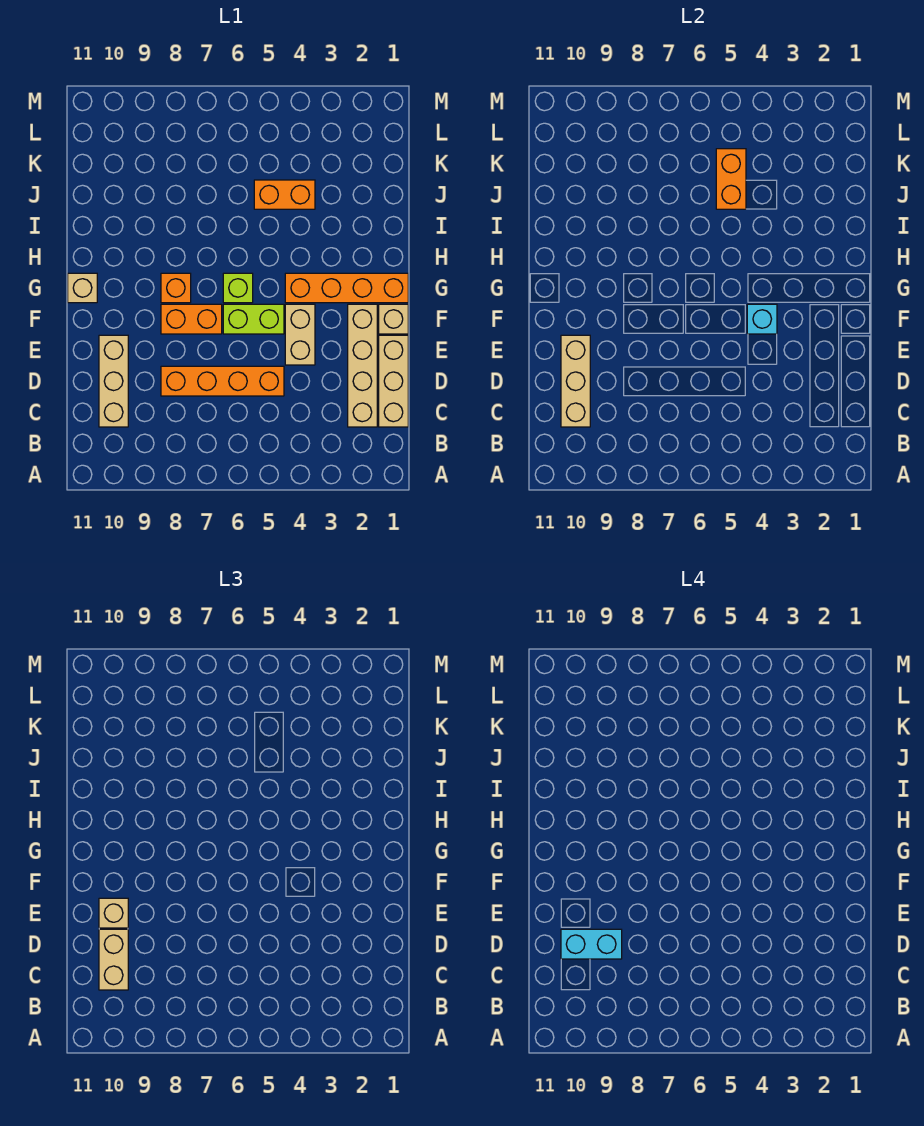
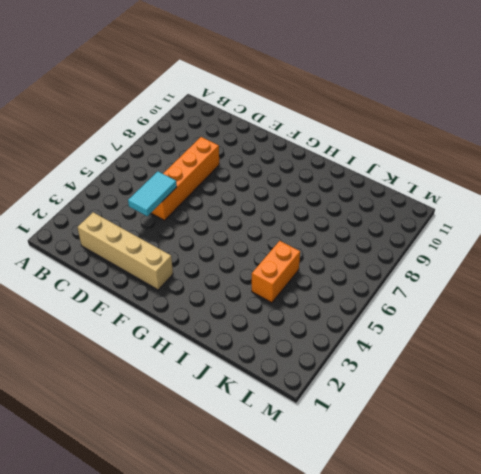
cyan tile D4:D5 level 2 -> none
none -> tan brick C1:E1 level 1
none -> tan brick C10:E10 level 1
none -> tan brick E4:F4 level 1

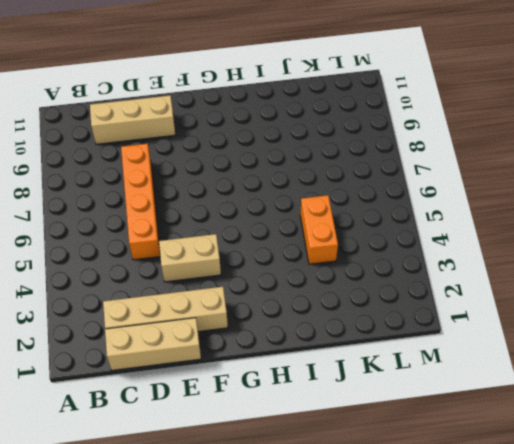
none -> tan brick F1 level 1
none -> lime brick F5:F6 level 1
none -> orange brick F7:F8 level 1

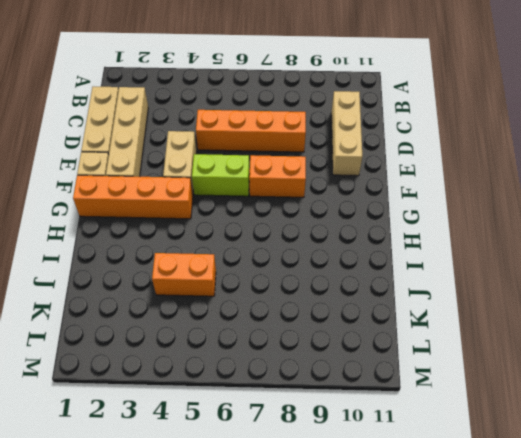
none -> lime brick G6 level 1
none -> orange brick G8 level 1
none -> tan brick G11 level 1

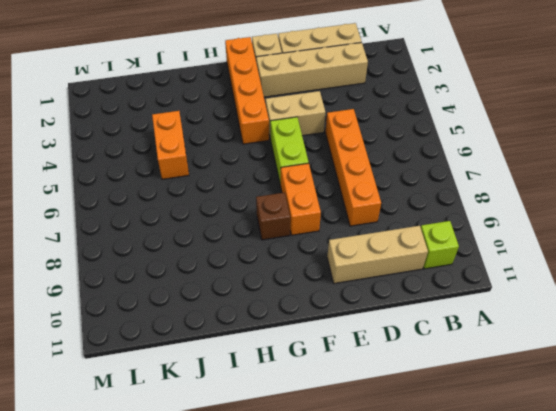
lime brick B10 level 1 -> lime brick G6 level 1
brown brick G8 level 1 -> orange brick G8 level 1
none -> tan brick G11 level 1
none -> tan brick C10:E10 level 2
none -> cyan brick F4 level 2

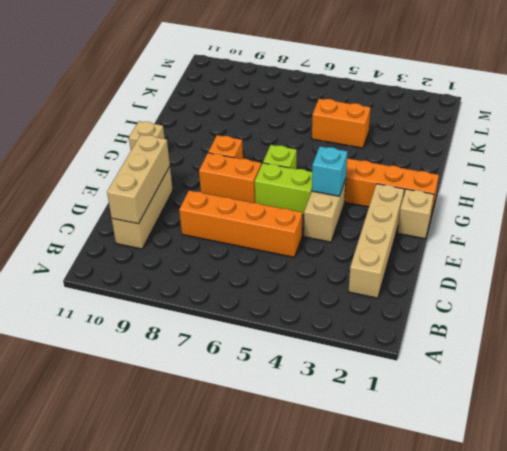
none -> tan brick C1:E1 level 1
none -> orange brick J5:K5 level 2
none -> tan brick C10:D10 level 3

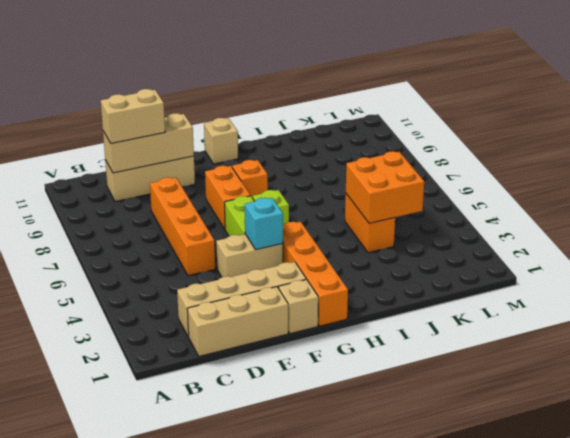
orange brick J4:K5 level 2 -> orange brick J5:K5 level 2
none -> tan brick E10 level 3
none -> cyan brick D9:D10 level 4

